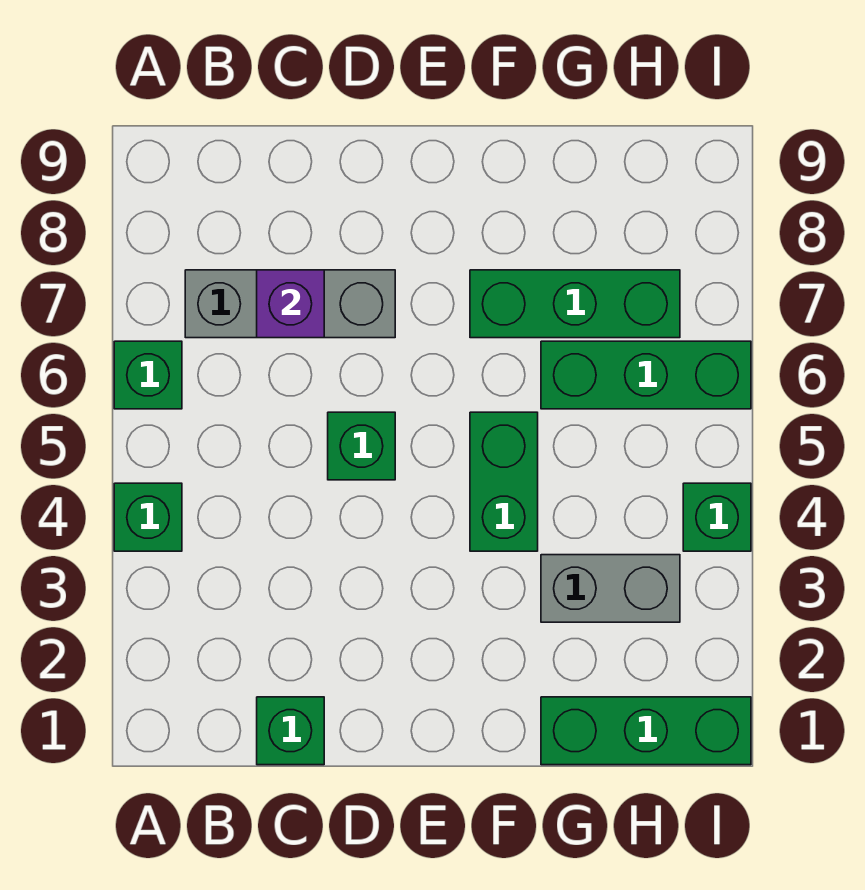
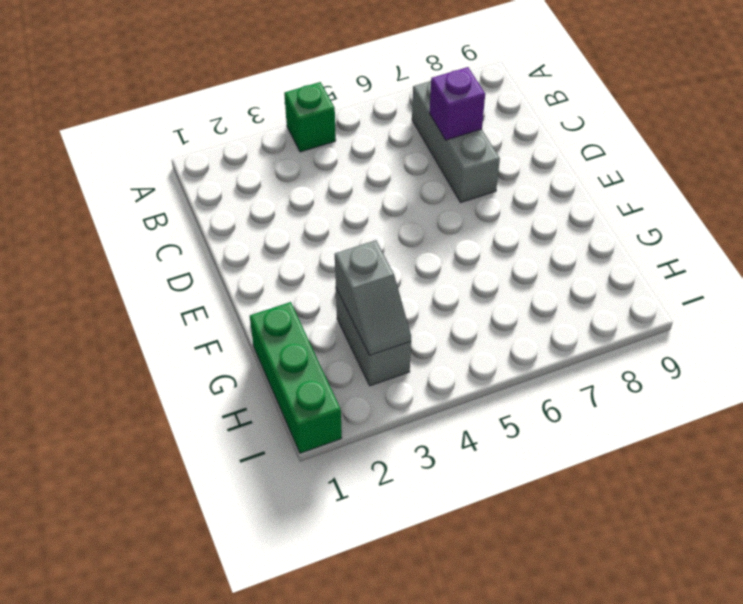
grey slope G3:H3 level 2 top G -> none
none -> green brick A6 level 1
none -> green brick C1 level 1
none -> green brick D5 level 1

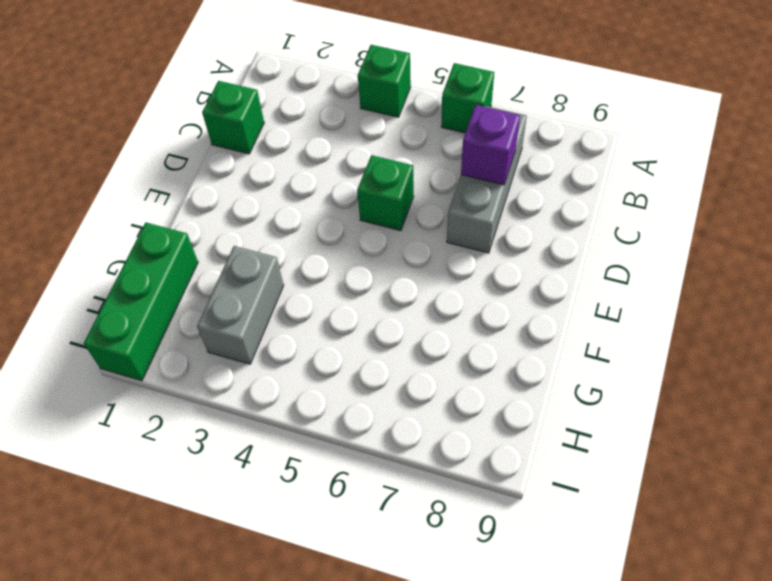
none -> green brick F4:F5 level 1
none -> green brick F7:H7 level 1
none -> green brick G6:I6 level 1

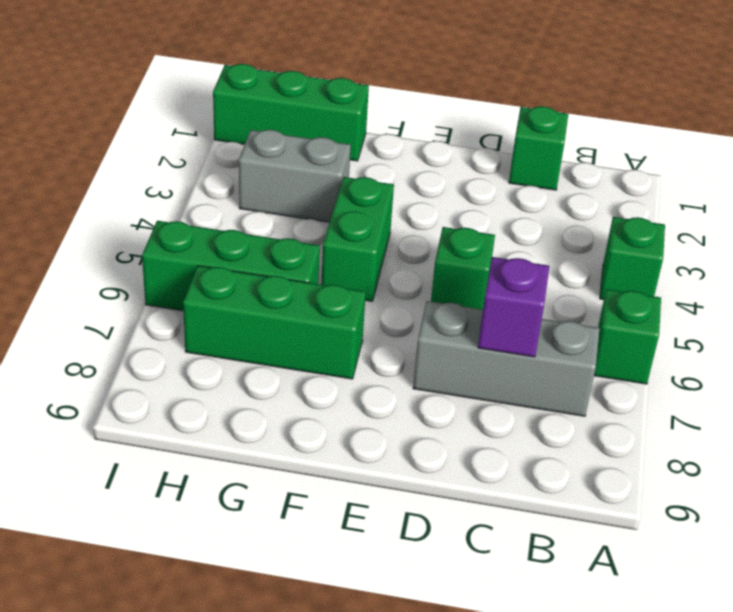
none -> green brick I4 level 1

